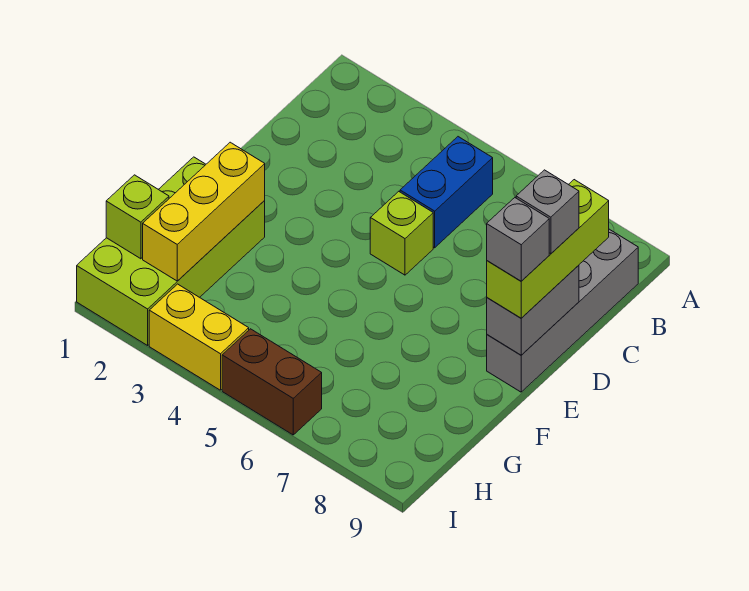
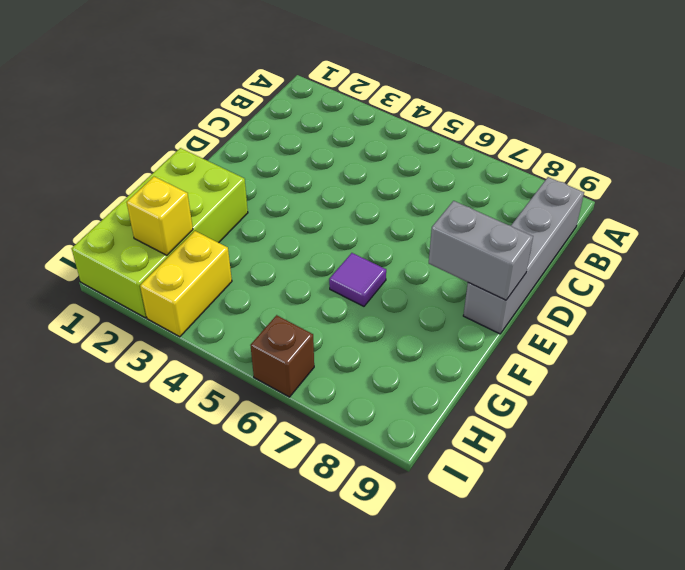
grey brick E8:E9 level 2 -> grey brick D9:E9 level 2
purple tile F6 level 1 -> none
yellow brick H2 level 2 -> yellow brick F2:H2 level 2
yellow brick H3:I3 level 1 -> yellow brick I3:I4 level 1
brown brick I6 level 1 -> brown brick I5:I6 level 1
none -> blue brick B5:C5 level 1
none -> lime brick D5 level 1
none -> lime brick H1 level 2

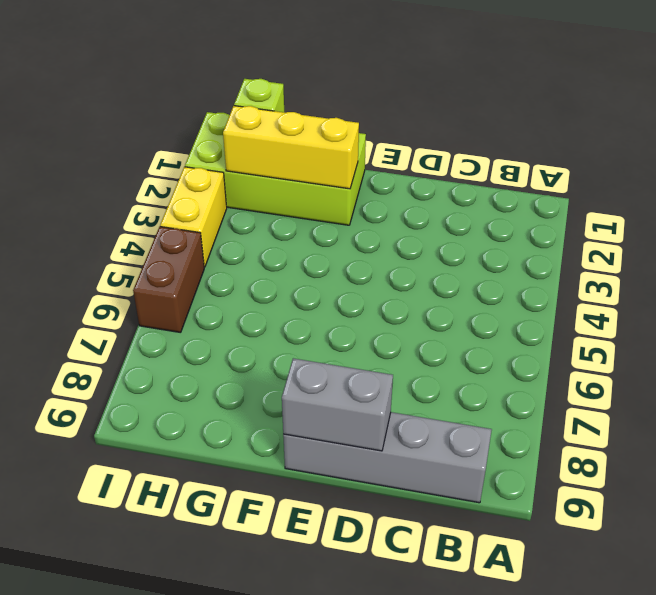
none -> blue brick B5:C5 level 1
none -> lime brick D5 level 1
none -> lime brick C9:E9 level 3

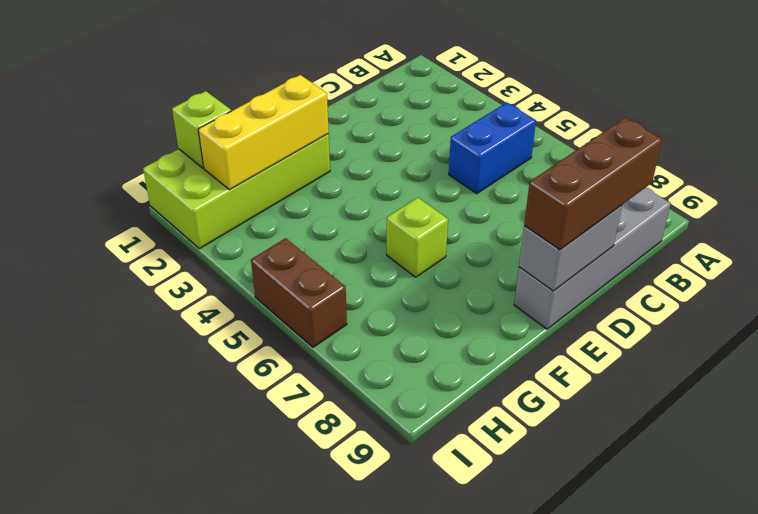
brown brick C9:E9 level 3 -> lime brick C9:E9 level 3
lime brick F6 level 1 -> lime brick D5 level 1
none -> yellow brick I3:I4 level 1
none -> grey brick D9 level 4
none -> grey brick E9 level 4

